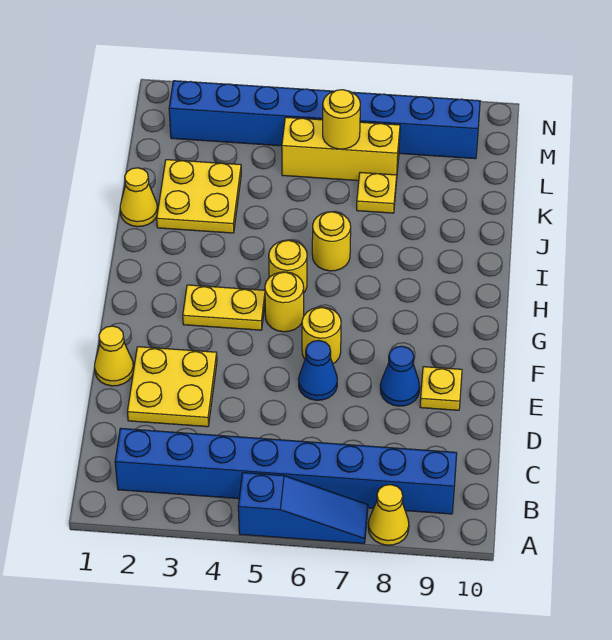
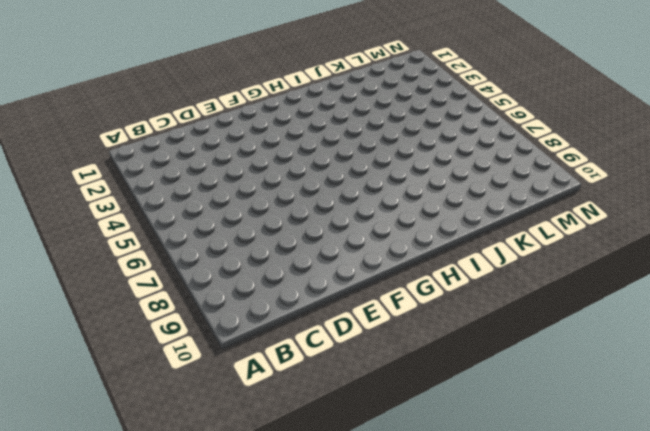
none -> blue slope A5:A7 level 1 top 5
none -> yellow cone A8 level 1
none -> blue brick B2:B9 level 1

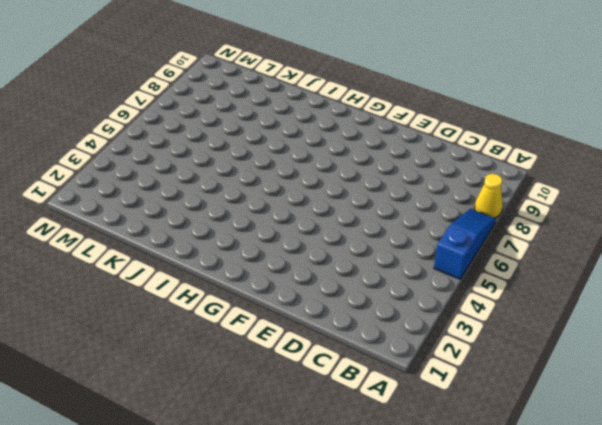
none -> blue brick B2:B9 level 1
none -> yellow plate D2:E3 level 1
none -> yellow cone E1 level 1

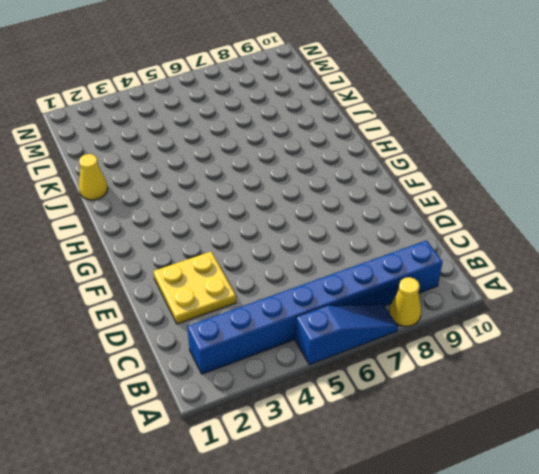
none -> yellow cone E1 level 1
none -> blue cone E6 level 1
none -> blue cone E8 level 1

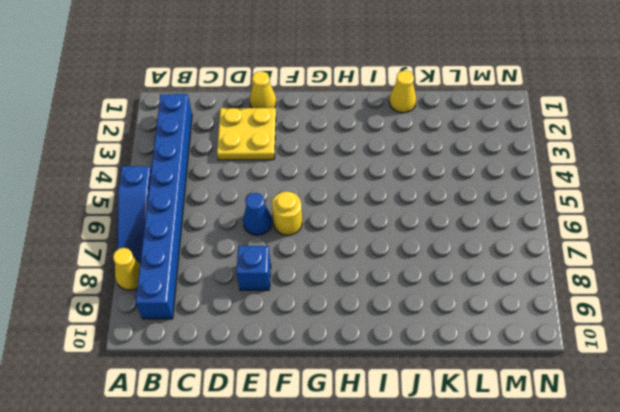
blue brick E8 level 1 -> blue cone E8 level 1
none -> yellow plate E9 level 1
none -> yellow plate G3:G4 level 1
none -> yellow round brick G5 level 1

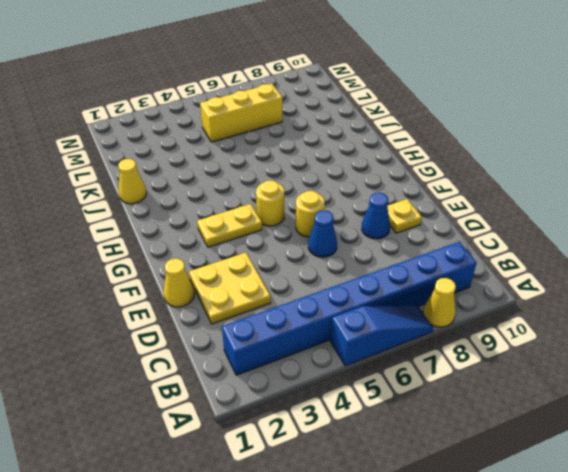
none -> yellow round brick H5 level 1
none -> yellow round brick I6 level 1
none -> yellow plate J2:K3 level 1

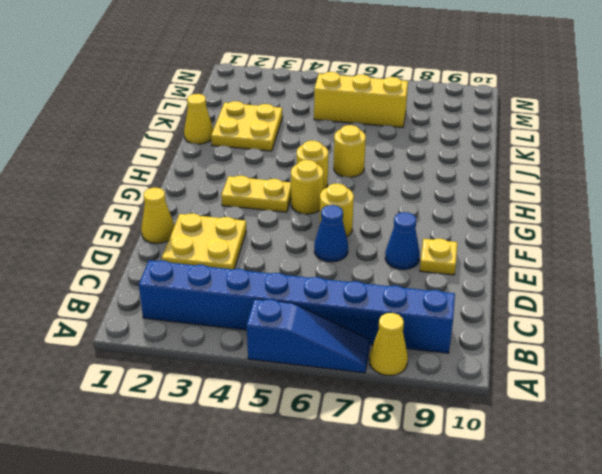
none -> yellow plate K7 level 1
none -> blue brick M2:M9 level 1
none -> yellow round brick L6 level 2

